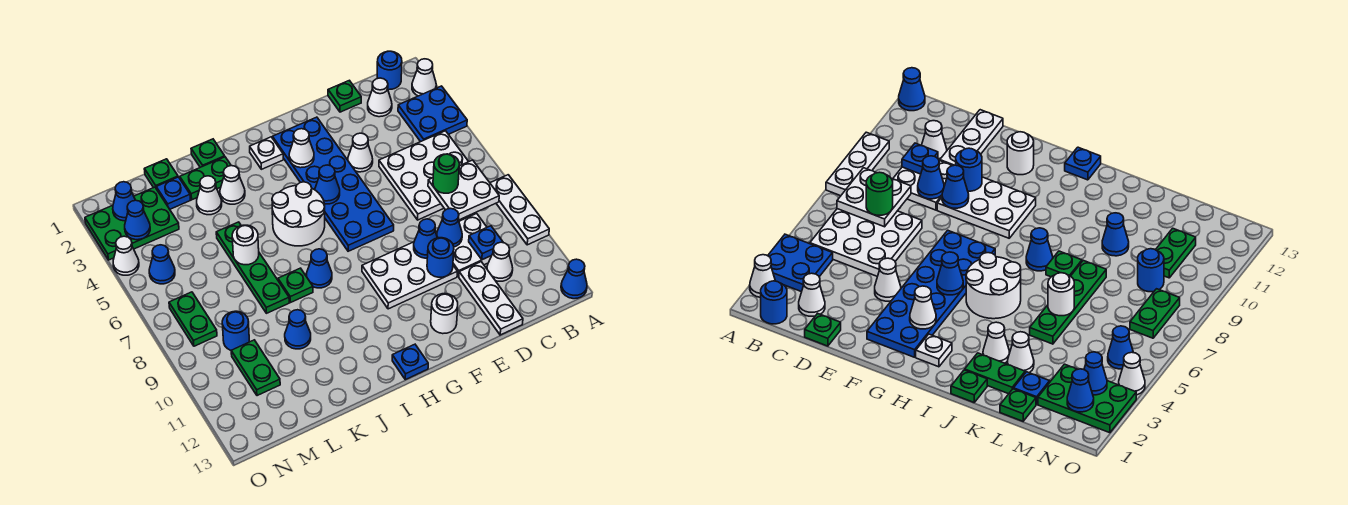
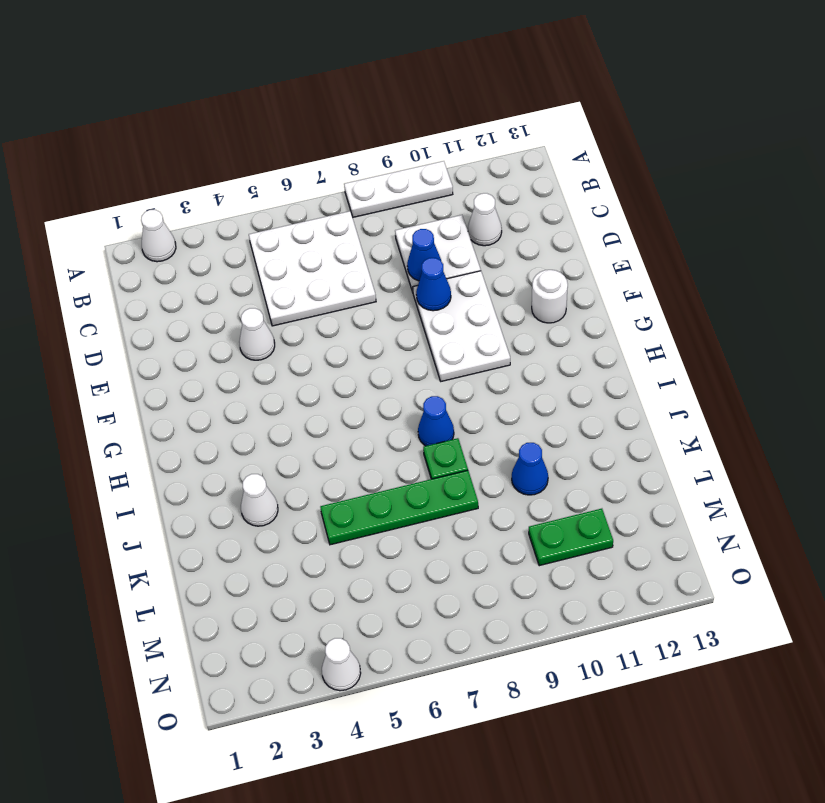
none -> blue plate A3:B4 level 1
none -> blue cone A13 level 1
none -> blue round brick B1 level 1
none -> white cone C2 level 1

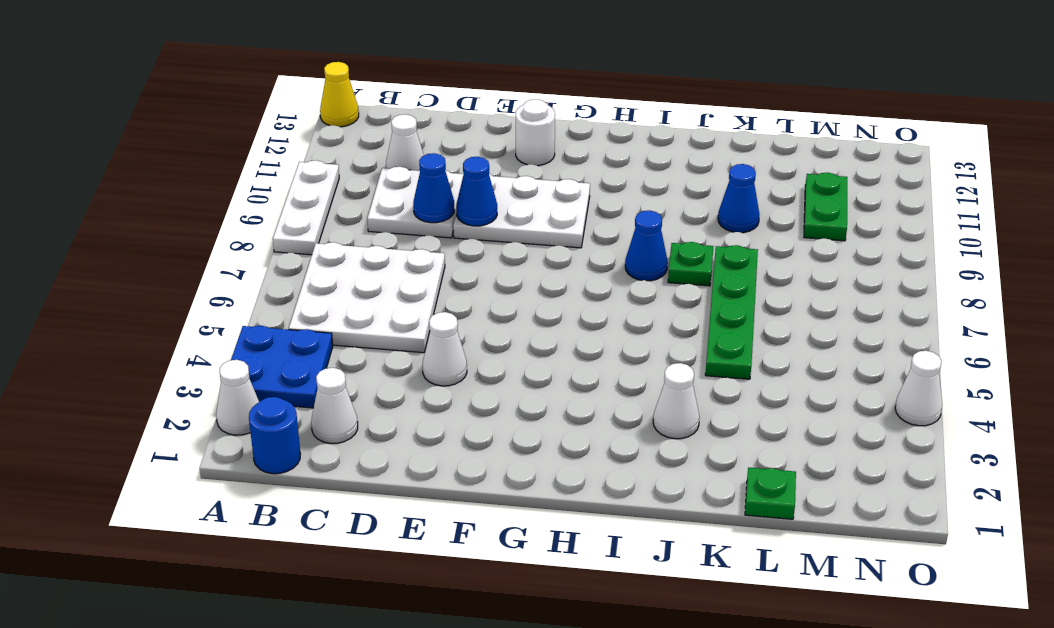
yellow cone A13 level 1 -> blue cone A13 level 1
none -> green plate D1 level 1
none -> white plate D11:D13 level 1
none -> blue plate F2:G7 level 1
none -> white plate H2 level 1

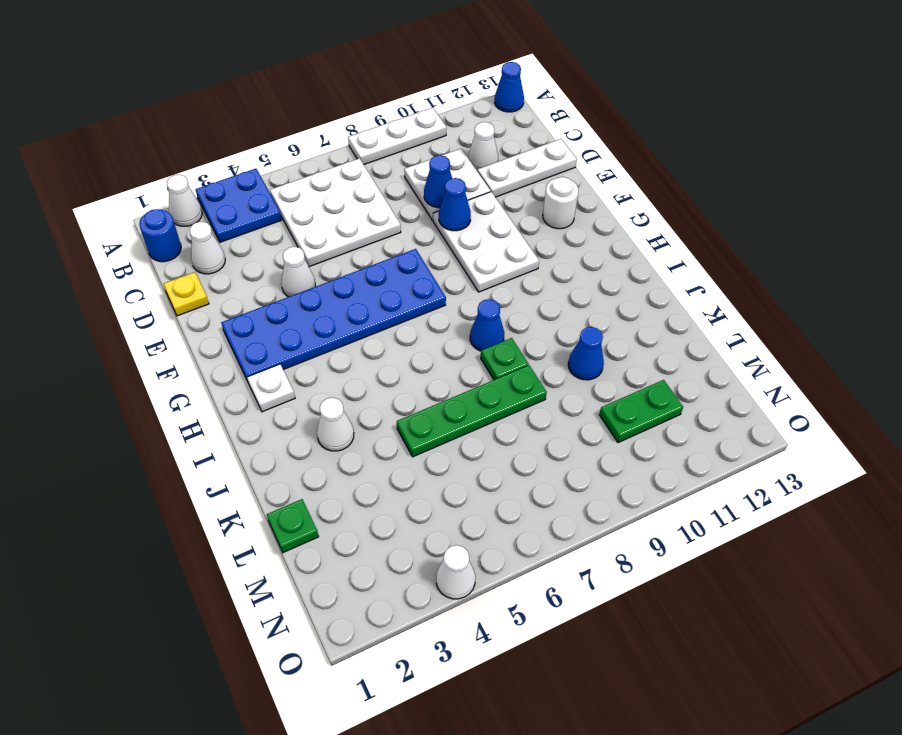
yellow plate D1 level 1 -> green plate D1 level 1
none -> white round brick H5:I6 level 1
none -> blue plate H13 level 1
none -> green plate J1 level 1
none -> green plate J2:K2 level 1

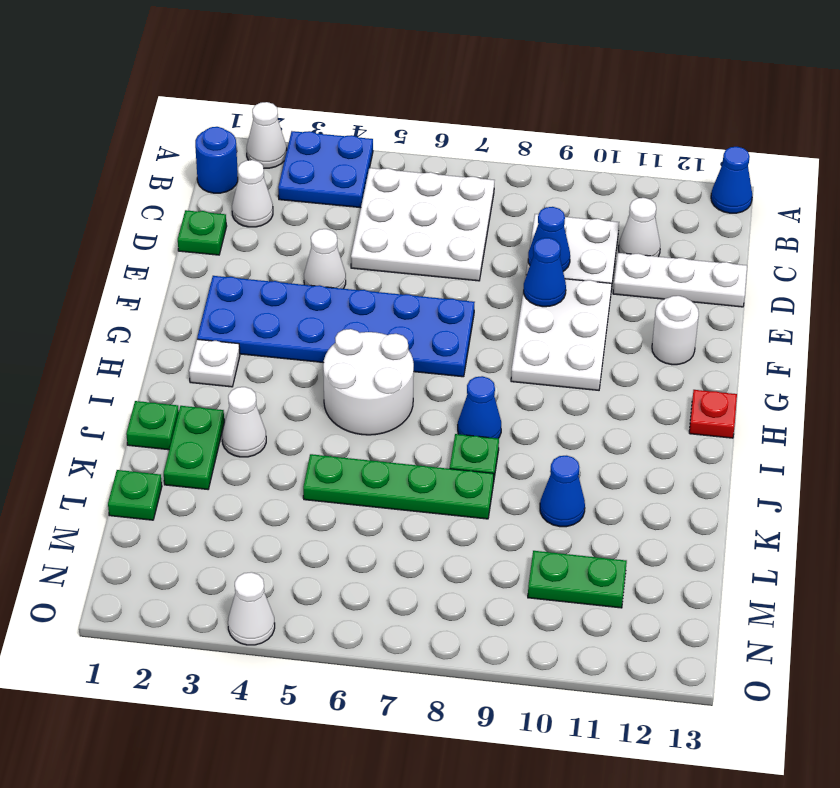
red plate H13 level 1 -> blue plate H13 level 1
none -> white plate A8:A10 level 1
none -> white cone K3 level 1
none -> blue plate L2 level 1
none -> green plate M2:O3 level 1

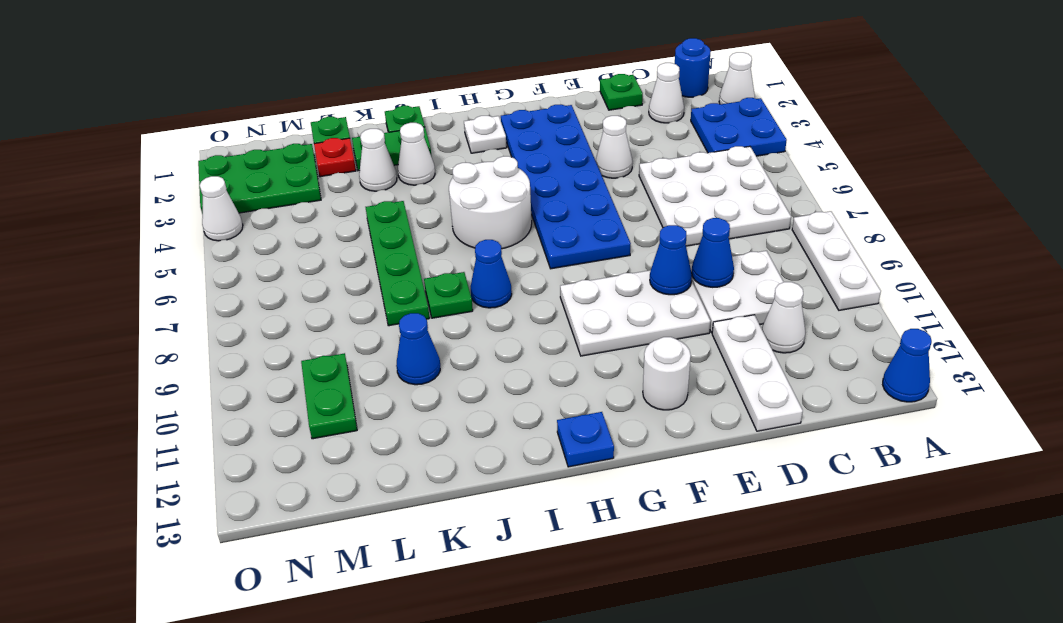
red plate L2 level 1 -> blue plate L2 level 1
none -> blue round brick M9 level 1
none -> blue cone N5 level 1
none -> green plate N7:N8 level 1
none -> white plate B7:C8 level 2

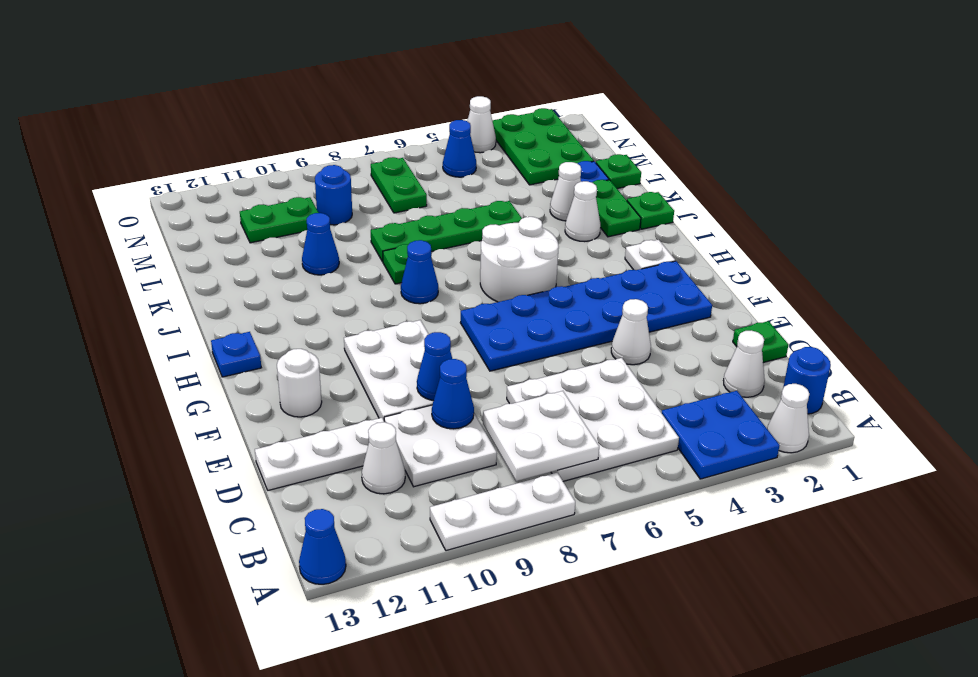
green plate M7:N7 level 1 -> green plate N7:N8 level 1
none -> blue plate C10 level 2
none -> blue round brick E10 level 2
none -> white cone G3 level 2
none -> blue cone G5 level 2

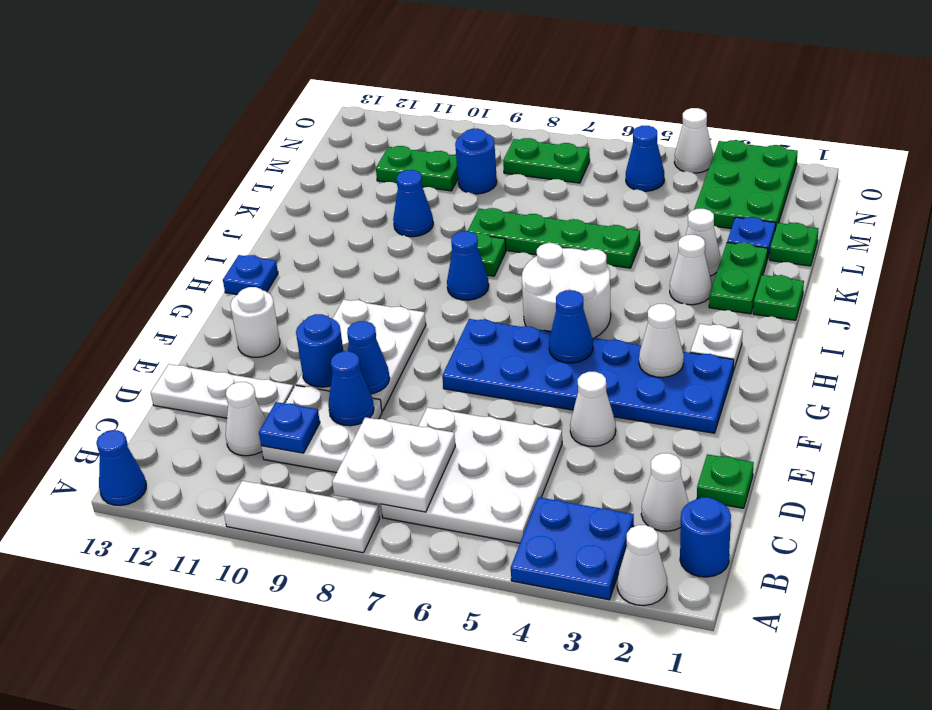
none -> white round brick K6 level 2
none -> blue cone N2 level 2
none -> blue cone N3 level 2
none -> green round brick C7 level 3

